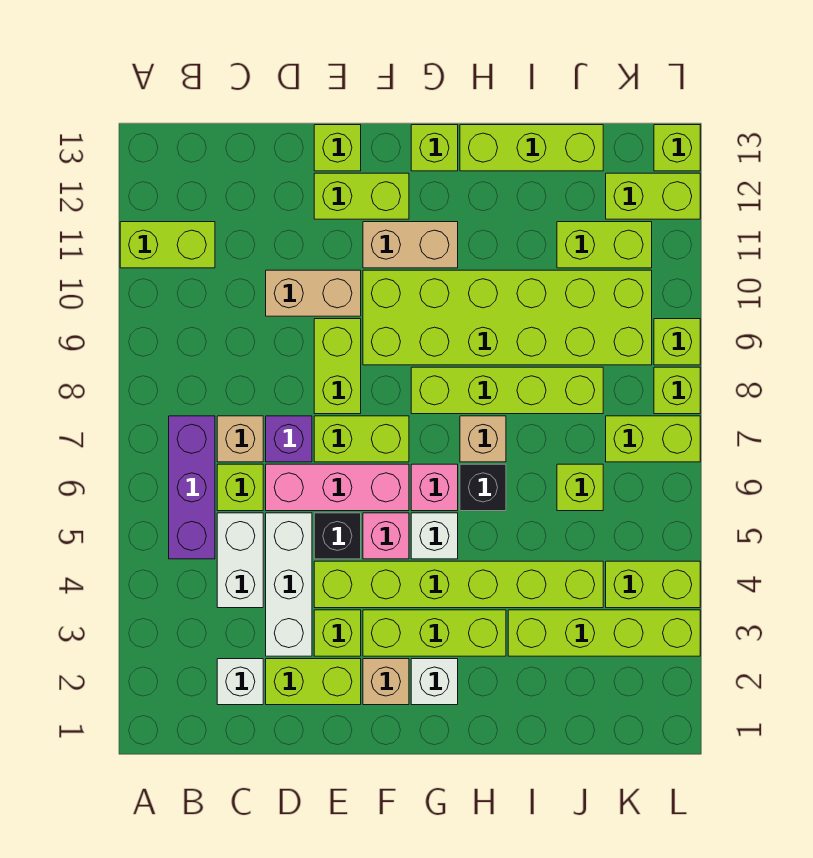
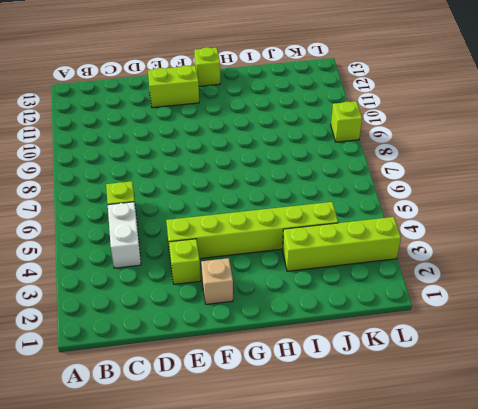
none -> lime brick A11:B11 level 1
none -> purple brick B5:B7 level 1
none -> white brick C2 level 1
none -> tan brick C7 level 1

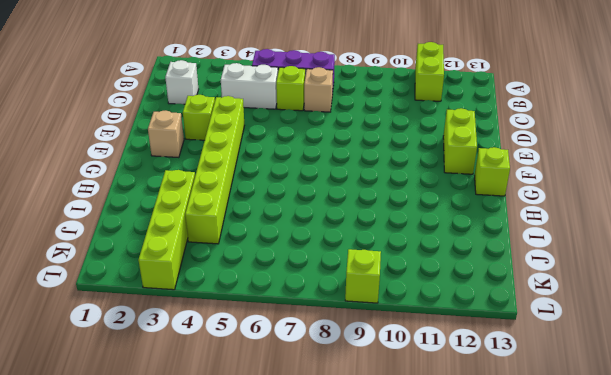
none -> lime brick D2:E2 level 1
none -> white brick D3:D5 level 1
none -> pink brick D6:F6 level 1
none -> purple brick D7 level 1

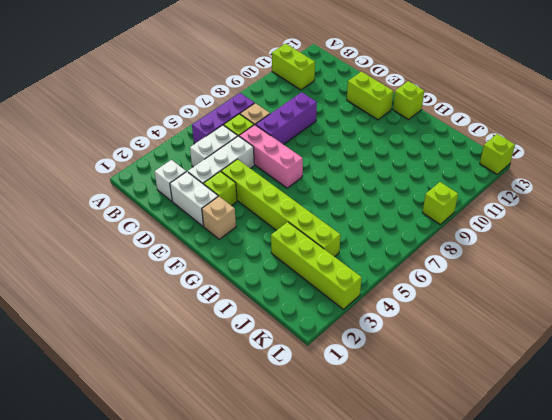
white brick D2:E2 level 1 -> lime brick D2:E2 level 1
purple brick D7:D9 level 1 -> purple brick D7 level 1
none -> tan brick D10:E10 level 1
none -> black brick E5 level 1
none -> lime brick E7:F7 level 1
none -> lime brick E8:E9 level 1

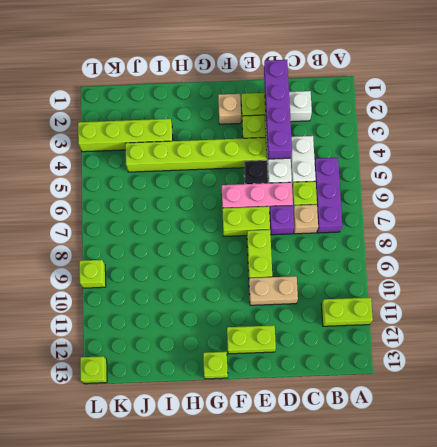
purple brick D1:D4 level 2 -> none
none -> lime brick E13 level 1
none -> lime brick F3:H3 level 1
none -> pink brick F5 level 1
none -> lime brick F9:K10 level 1

